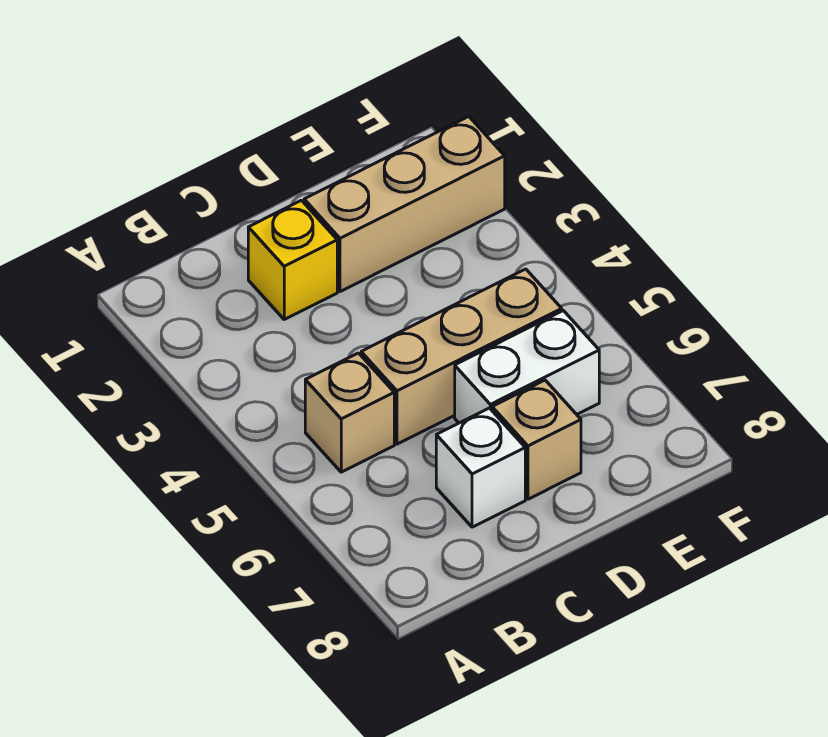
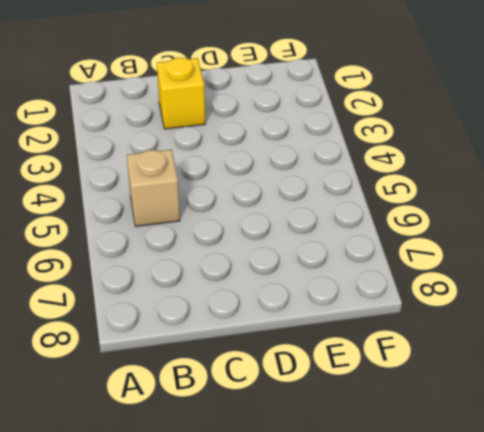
none -> tan brick C5:E5 level 1
none -> white brick C7 level 1

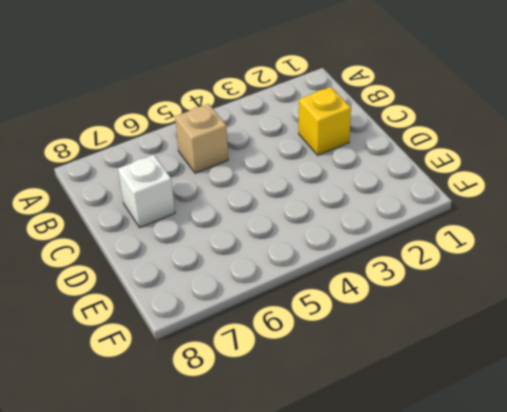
none -> tan brick C5:E5 level 1
none -> tan brick D2:F2 level 1

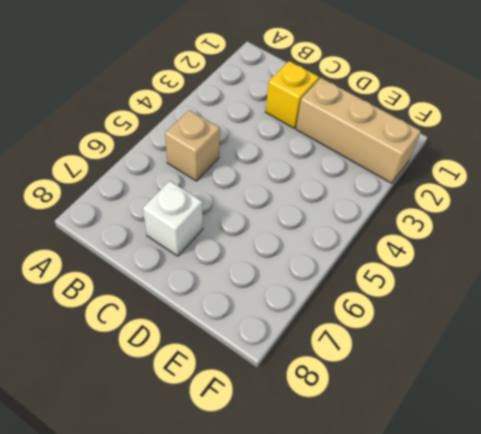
none -> tan brick C5:E5 level 1
none -> white brick D6:E6 level 1

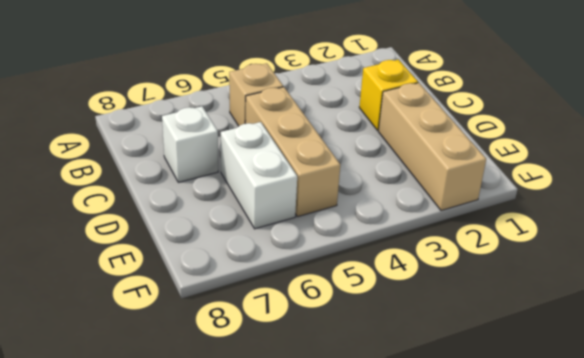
none -> tan brick D7 level 1

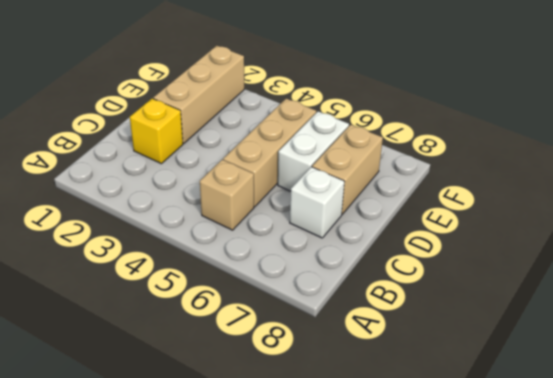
tan brick D7:E7 level 1 -> tan brick D7 level 1

